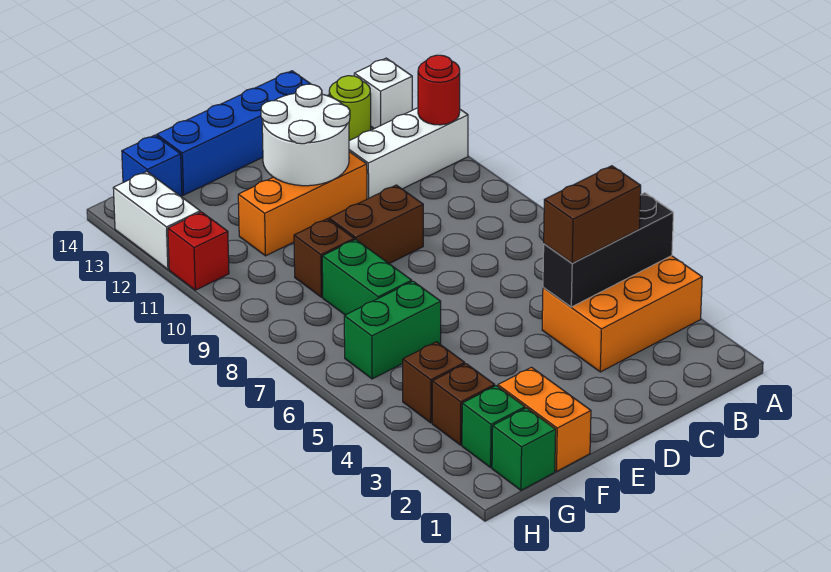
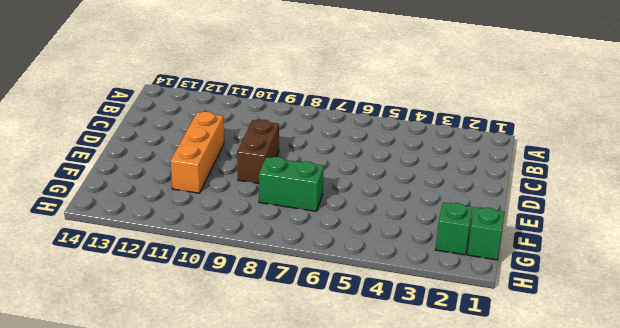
none -> orange brick A3:C4 level 1
none -> white brick A11:C11 level 1
none -> white brick A13 level 1

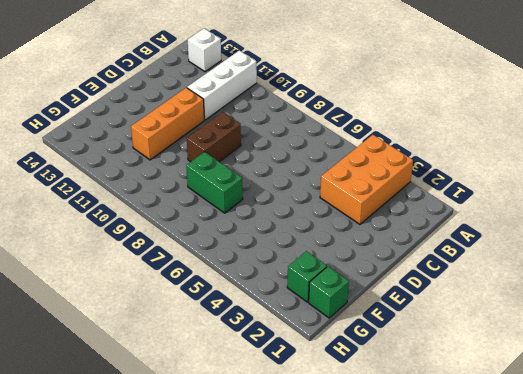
none -> lime round brick B13 level 1
none -> blue brick C14:F14 level 1
none -> orange brick F1:F2 level 1

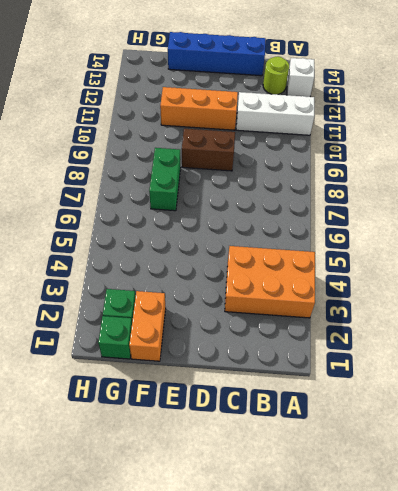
none -> green brick F6:G6 level 1
none -> brown brick F9 level 1
none -> brown brick G3 level 1

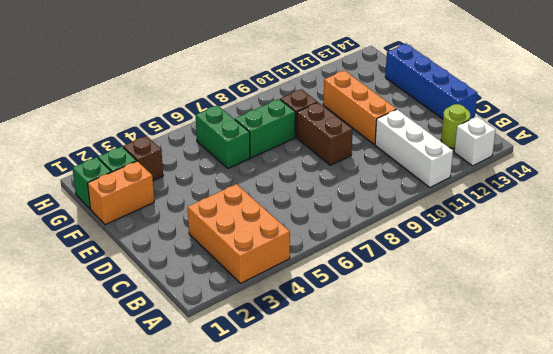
none -> brown brick G4 level 1
none -> blue brick G14 level 1
none -> red brick H11 level 1

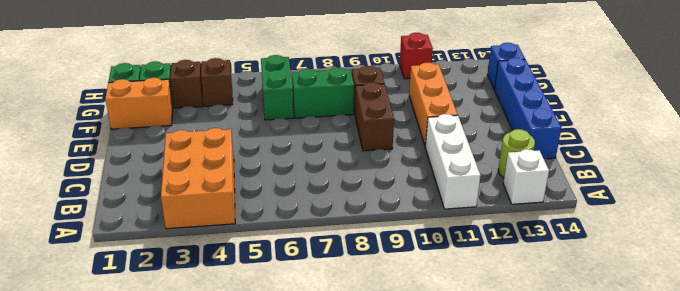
none -> white brick H12:H13 level 1
none -> black brick A4:C4 level 2
none -> red round brick A11 level 2

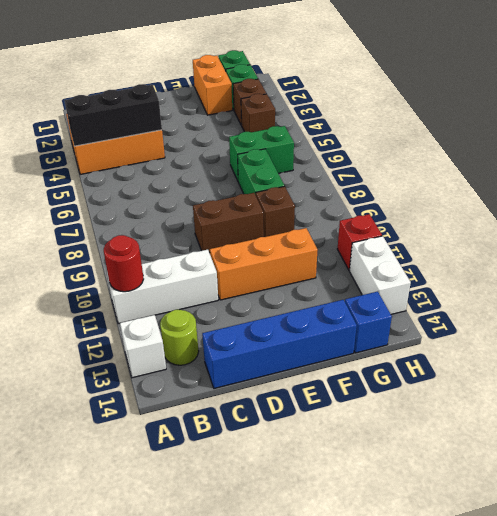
none -> white round brick D11:E12 level 2
none -> brown brick B4:C4 level 3

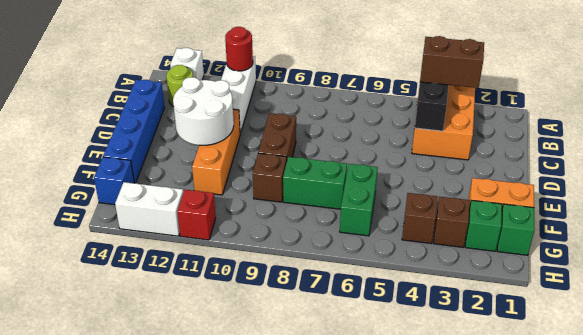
brown brick B3:B4 level 3 -> brown brick B4:C4 level 3

